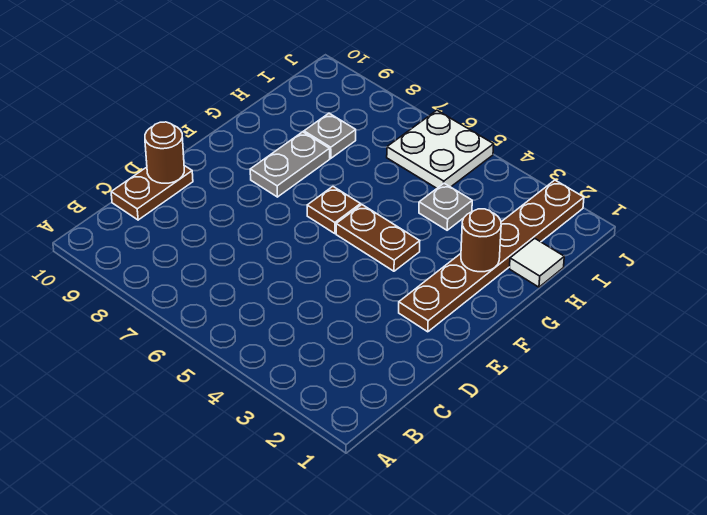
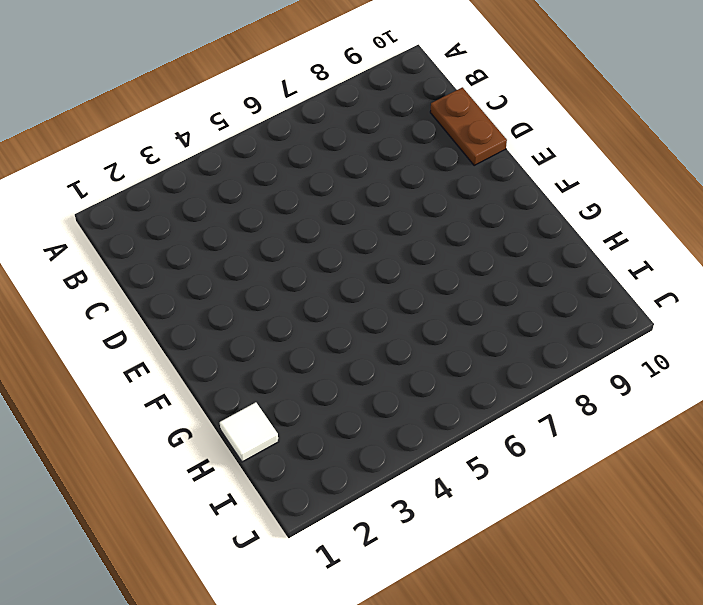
none -> brown plate E2:J2 level 1
none -> brown plate F4:F5 level 1

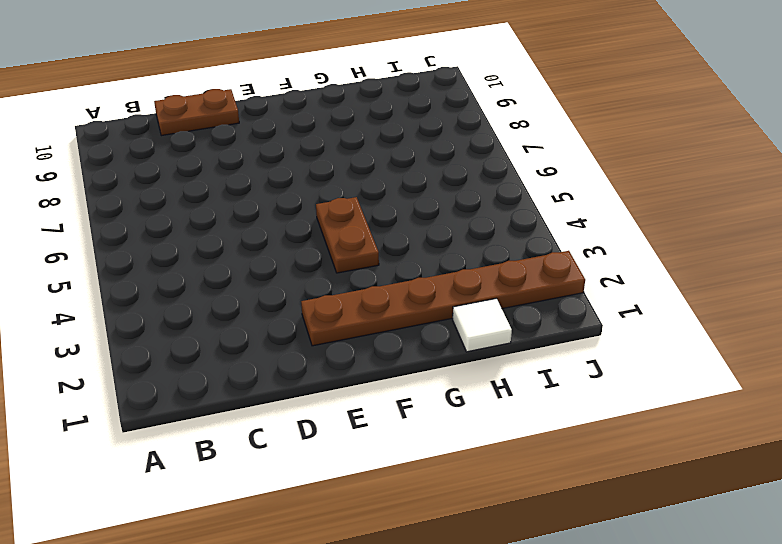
none -> brown plate F6 level 1
none -> grey plate F8:G8 level 1

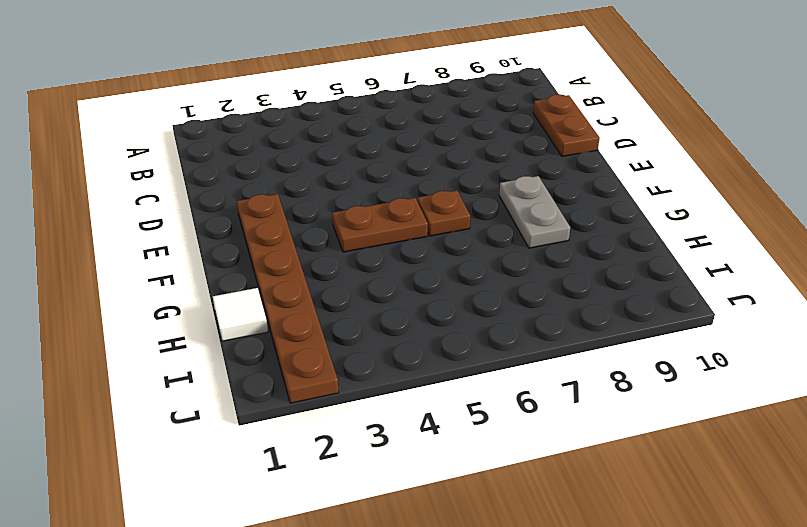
none -> grey plate H4 level 1
none -> grey plate H8 level 1

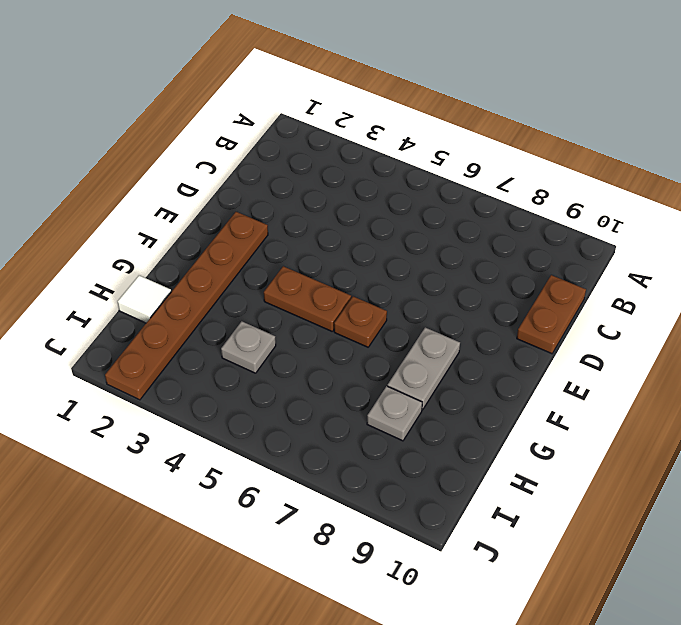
none -> white plate I5:J6 level 1
none -> brown round brick D10 level 2

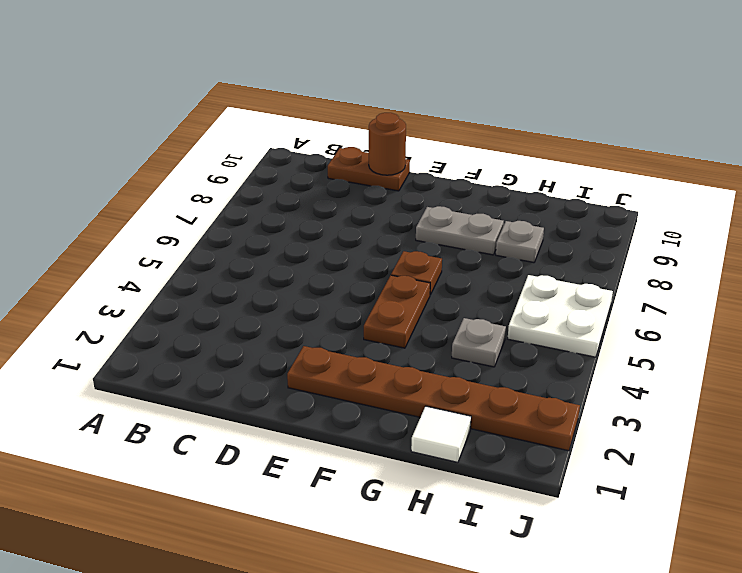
none -> brown round brick G2 level 2

